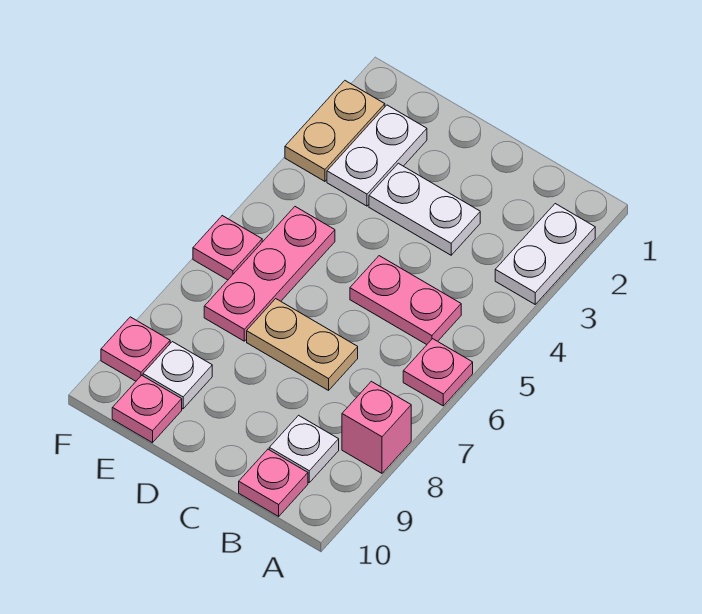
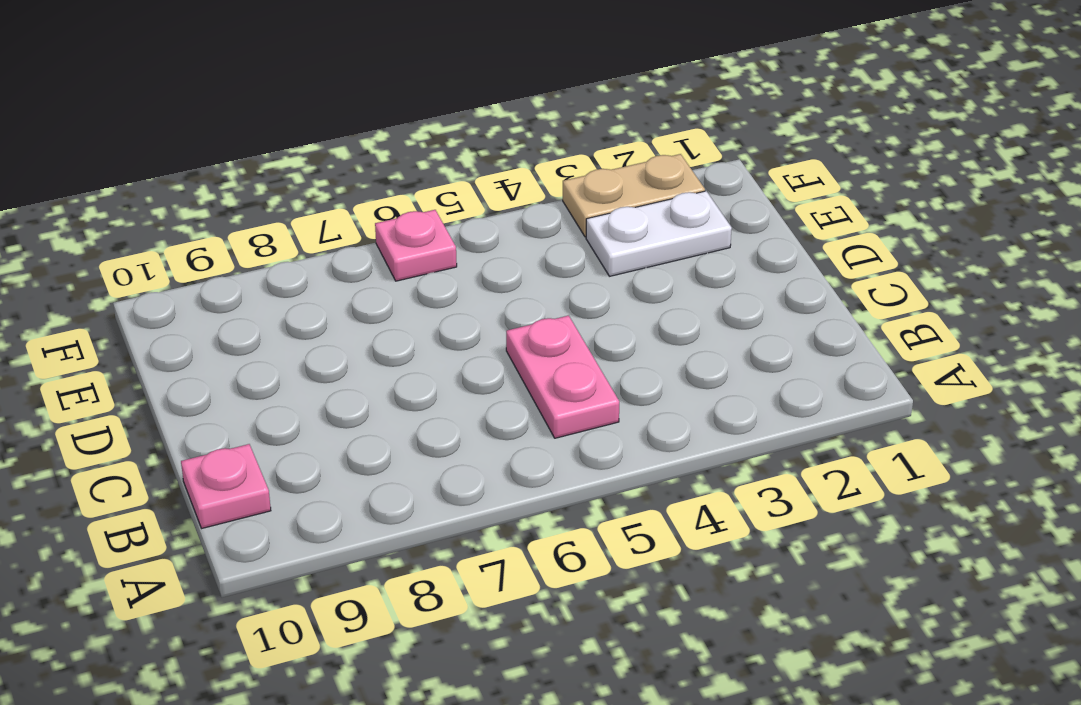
none -> white plate A2:A3 level 1
none -> pink plate A6 level 1
none -> pink brick A8 level 1

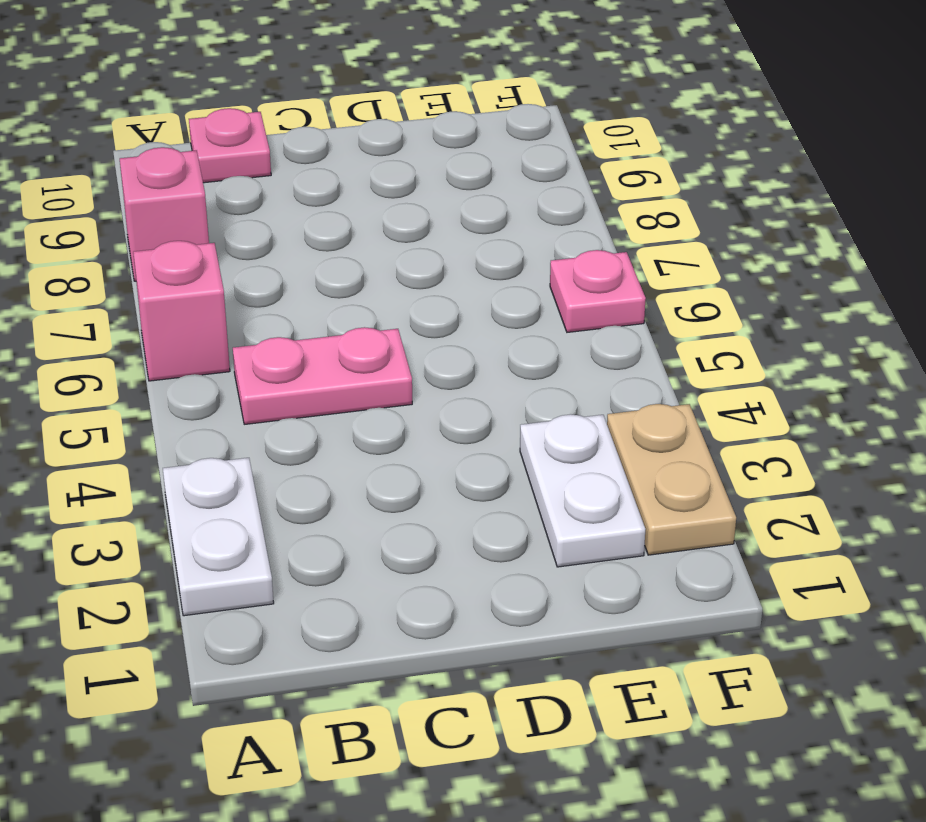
pink brick A6 level 1 -> pink plate A6 level 1
none -> white plate B9 level 1
none -> white plate C3:D3 level 1
none -> tan plate C7:D7 level 1

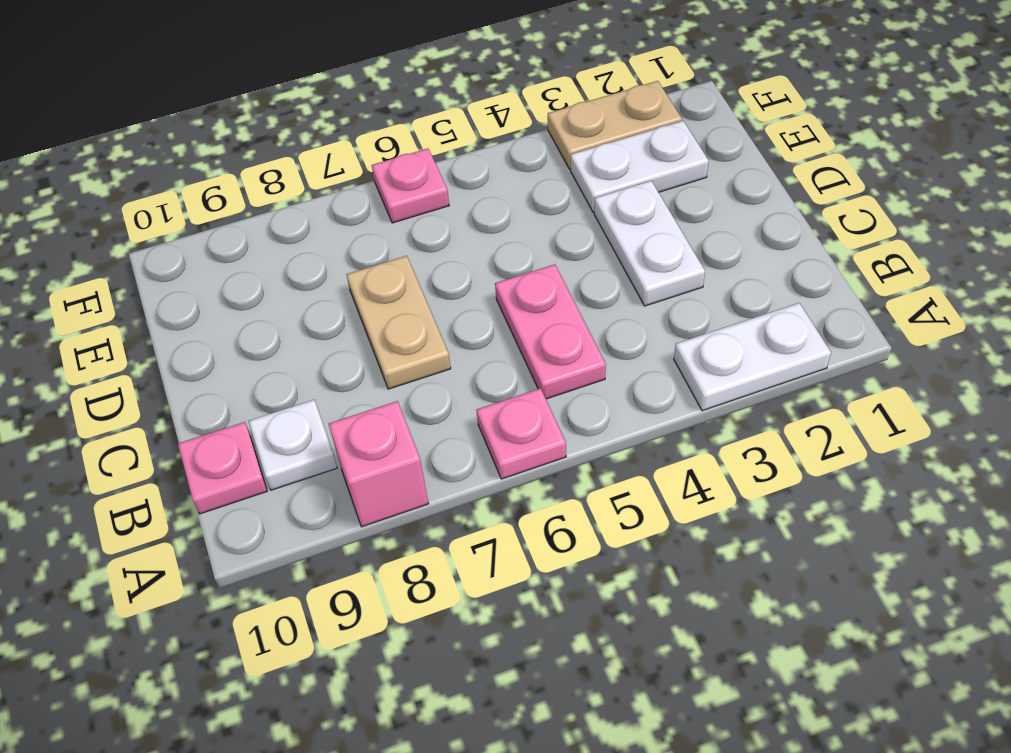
none -> pink plate E5:E7 level 1
none -> white plate E9 level 1
none -> pink plate E10 level 1

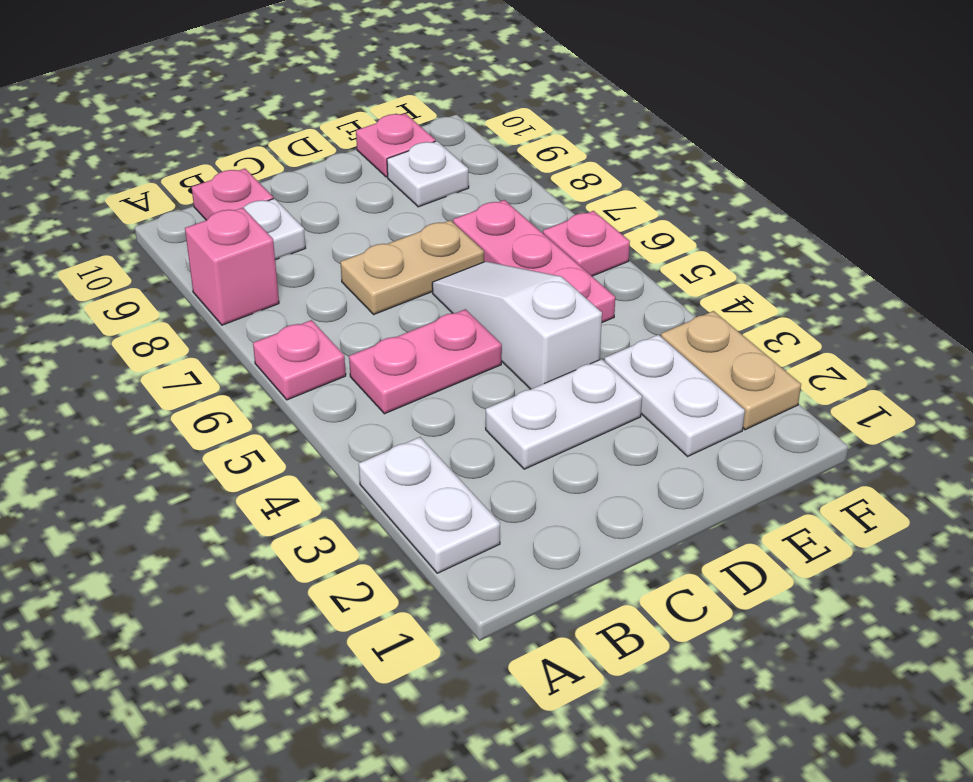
white slope D4:D6 level 1 top 4 -> none
none -> pink plate F9 level 1

